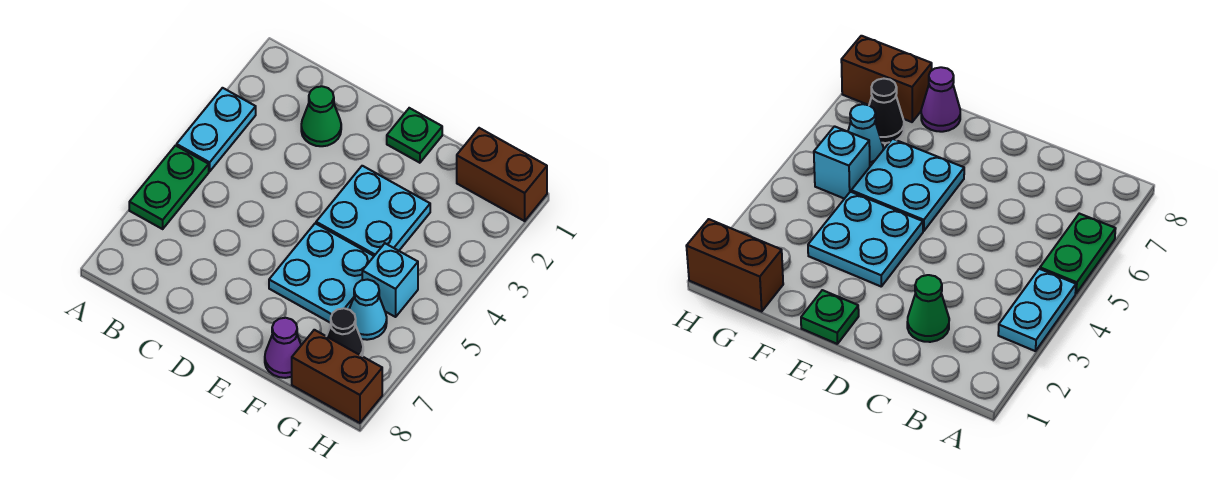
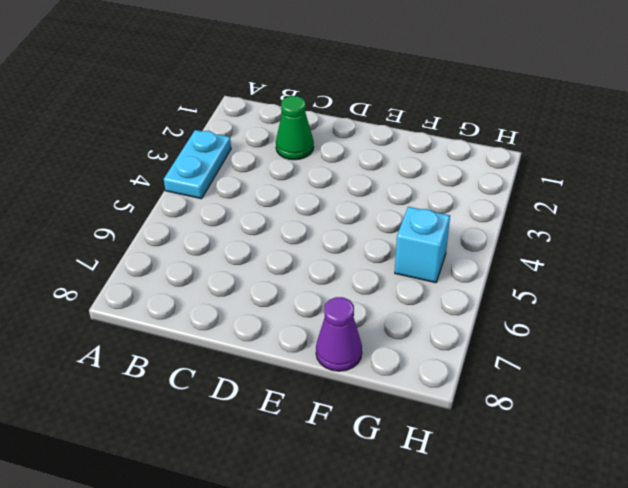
none -> green plate A5:A6 level 1
none -> green plate E1 level 1
none -> cyan plate E3:F4 level 1

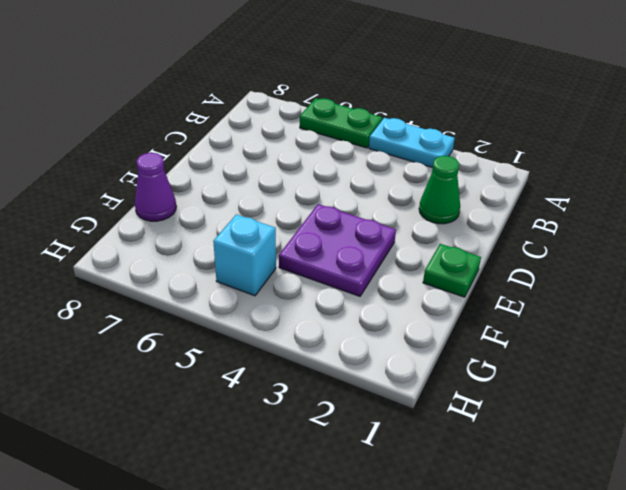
purple plate E3:F4 level 1 -> cyan plate E3:F4 level 1
none -> cyan plate E5:F6 level 1
none -> brown brick G1:H1 level 1
none -> cyan cone G6 level 1

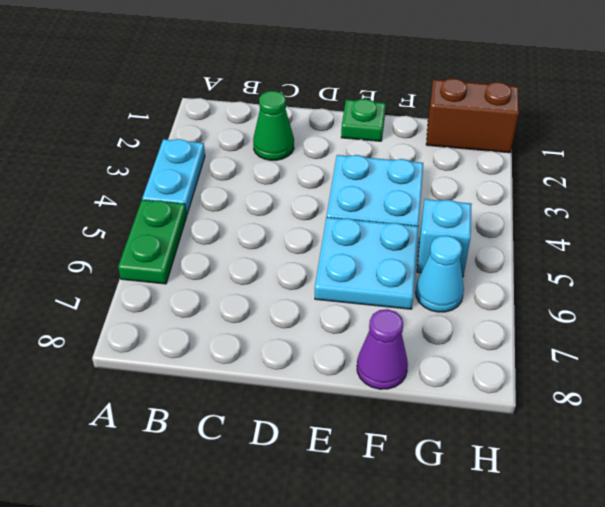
none -> black cone G7 level 1
none -> brown brick G8:H8 level 1

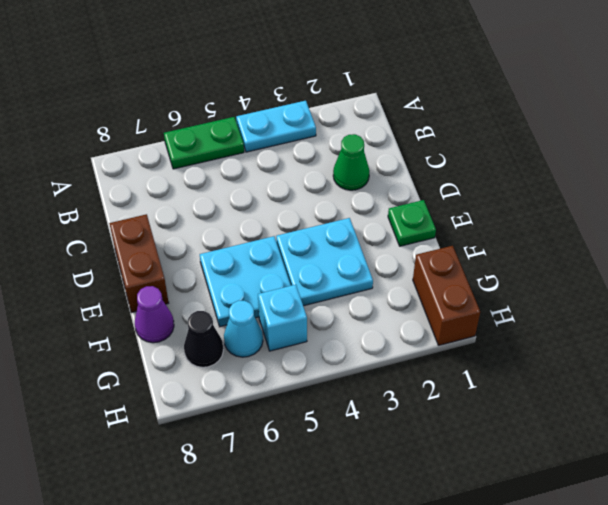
brown brick D8:E8 level 1 -> brown brick G8:H8 level 1

